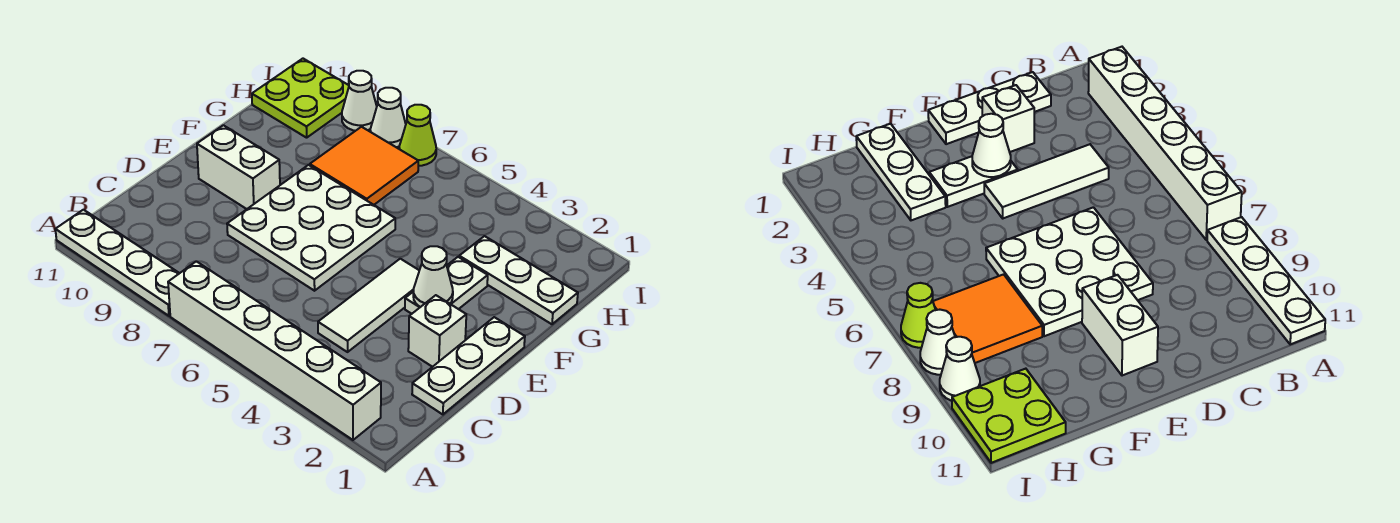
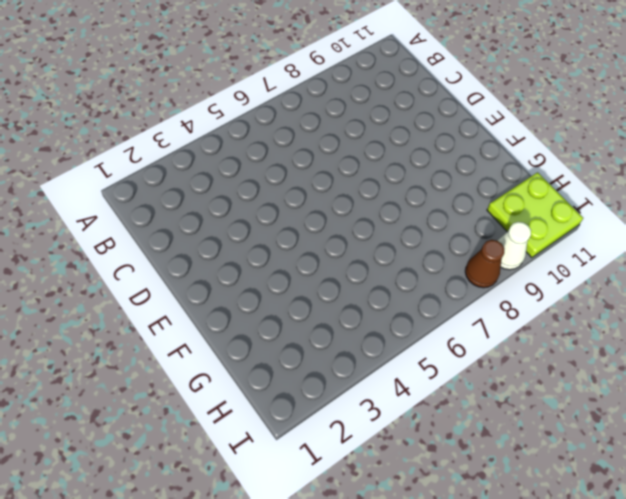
brown cone I8 level 1 -> white cone I8 level 1
none -> white brick A2:A7 level 1
none -> white plate A8:A11 level 1
none -> white plate C1:E1 level 1

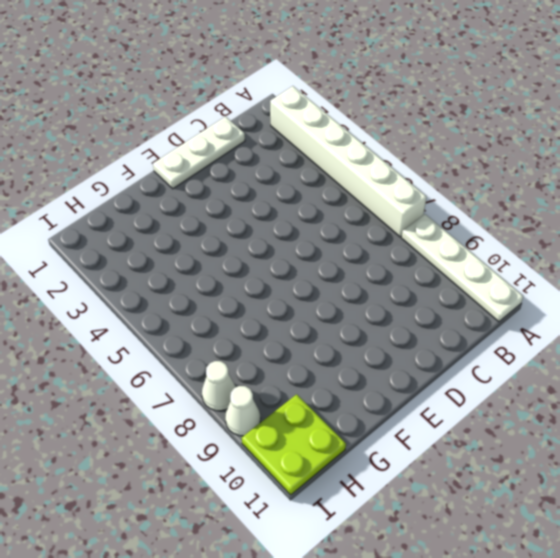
none -> white tile C4:E4 level 1
none -> white brick D2 level 1
none -> white plate D6:F8 level 1

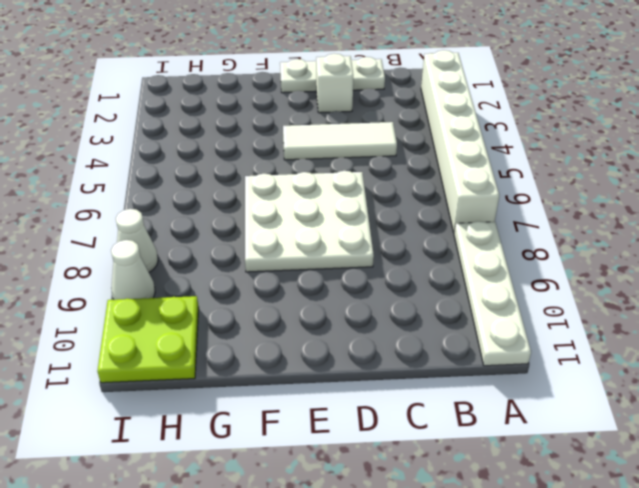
none -> white plate E3:F3 level 1
none -> white brick E9:E10 level 1
none -> white plate G1:G3 level 1

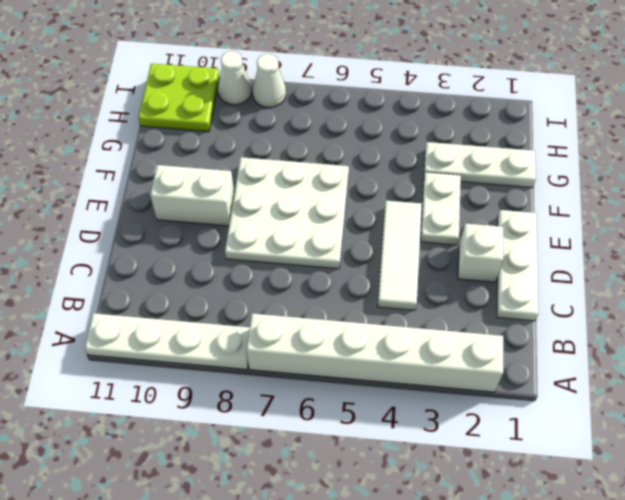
none -> orange tile G7:H8 level 1
none -> lime cone I7 level 1
none -> white cone E3 level 2

